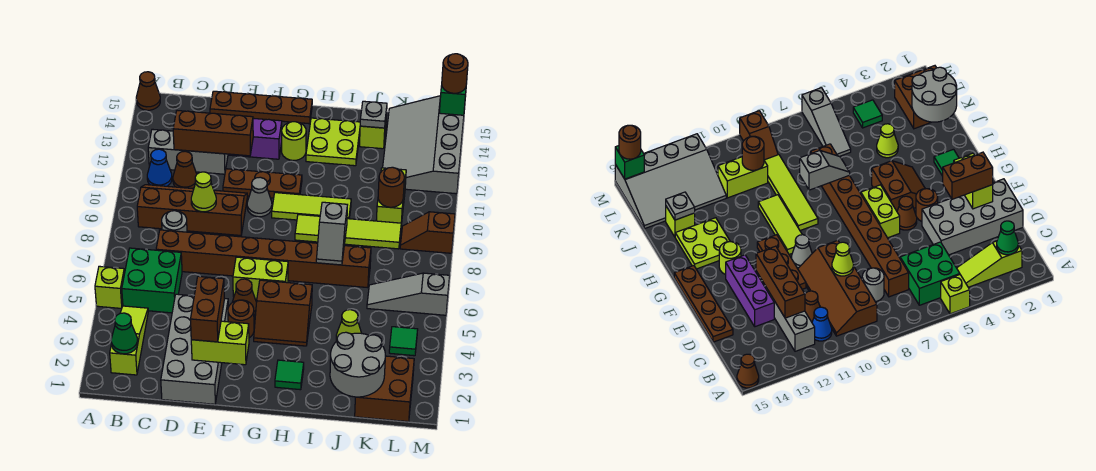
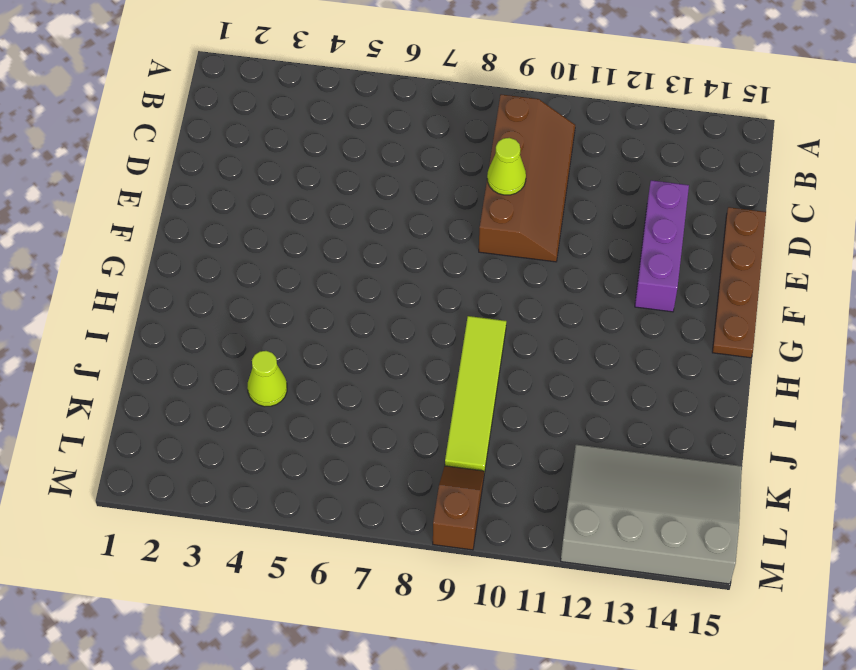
none -> lime brick A5 level 1
none -> brown cone A15 level 1
none -> lime slope B2:B4 level 1 top 2
none -> green brick B5:C6 level 1

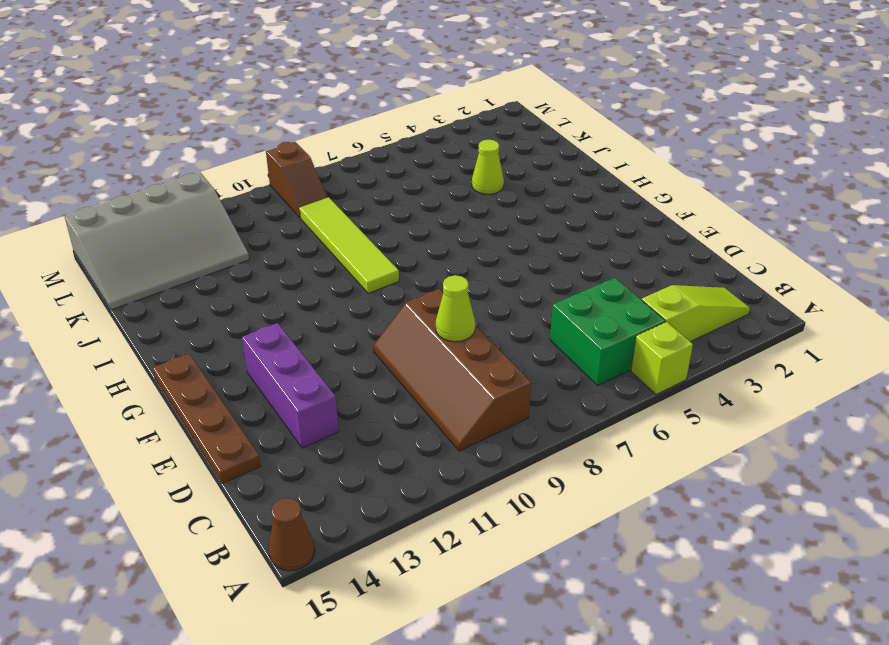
lime slope B2:B4 level 1 top 4 -> lime slope B2:B4 level 1 top 2
none -> blue cone B11 level 1
none -> grey brick B12:D12 level 1
none -> brown brick C7:J7 level 1
none -> grey round brick C8 level 1

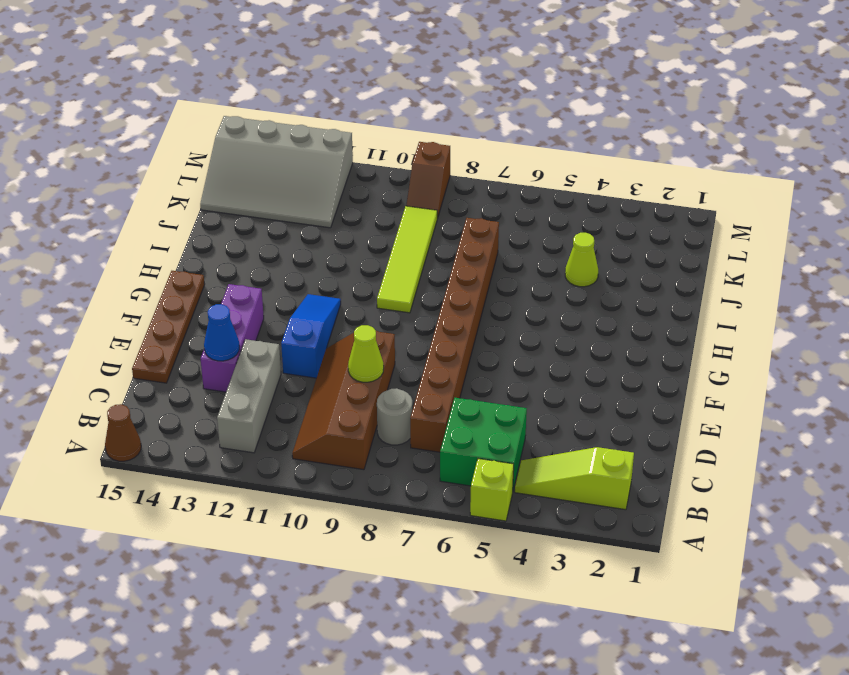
blue cone D13 level 2 -> blue cone B11 level 1
blue slope E11:G11 level 1 top E -> brown plate E11:G11 level 1
none -> brown cone C11 level 1
none -> grey brick D1:E4 level 1
none -> brown round brick F4 level 1
none -> brown cone F5 level 1

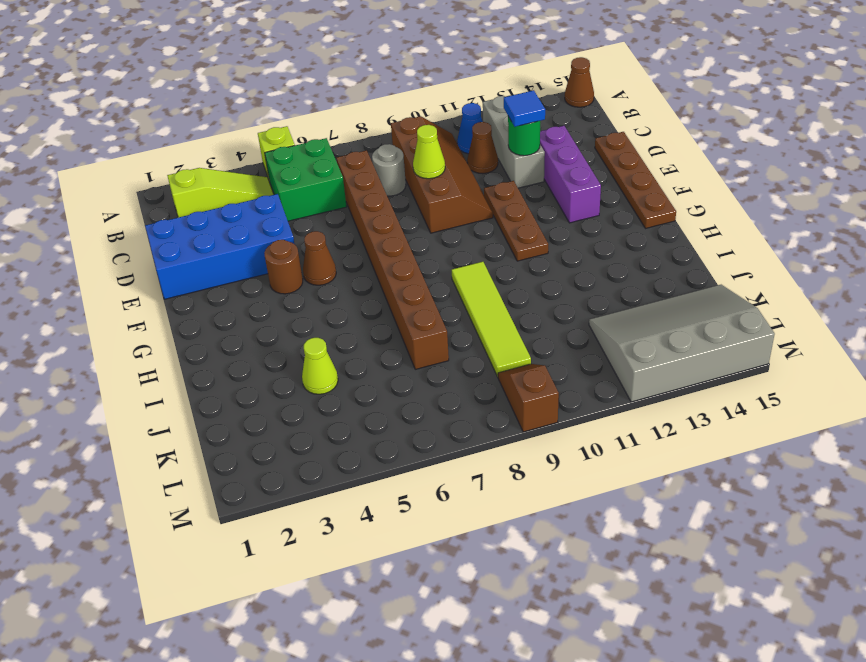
blue brick D1:E4 level 1 -> grey brick D1:E4 level 1
green round brick D12 level 2 -> brown brick C12:E12 level 2
blue tile D12 level 3 -> none
none -> lime brick F6:G6 level 1
none -> grey cone F10 level 1
none -> brown slope G4:H5 level 1 top 5
none -> lime tile G10:I10 level 1

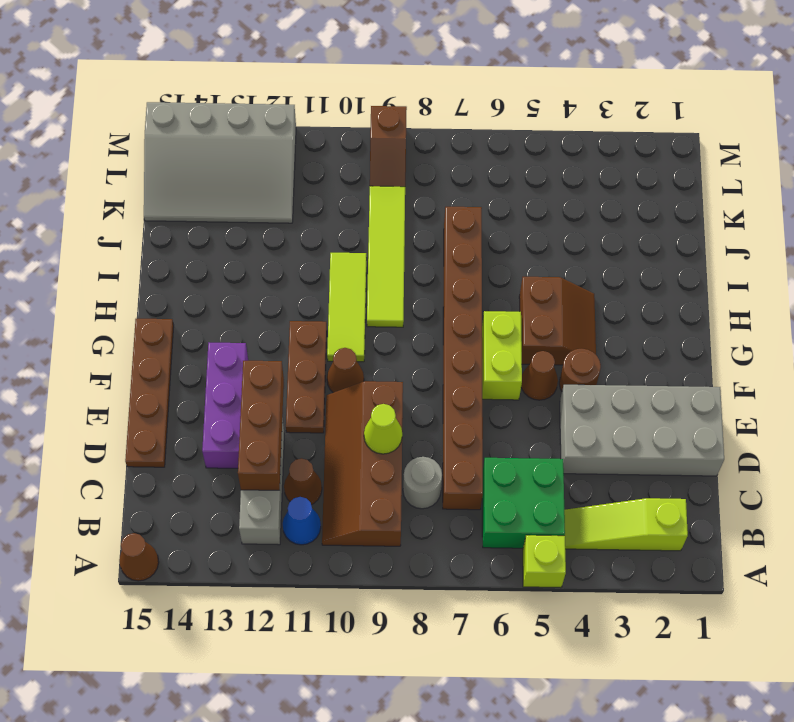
brown cone F10 level 1 -> grey cone F10 level 1
none -> lime round brick G13 level 1
none -> green tile H2 level 1
none -> lime plate H13:I14 level 1
none -> lime cone J4 level 1

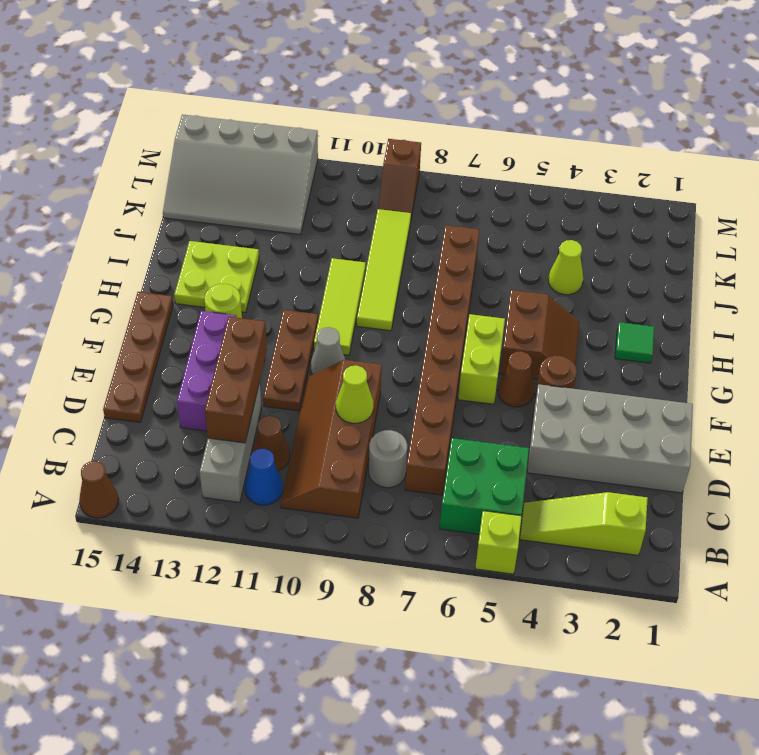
none -> lime brick J14 level 1
none -> brown brick K1:L2 level 1
none -> grey slope K6:M6 level 1 top M
none -> lime brick K10:K11 level 1

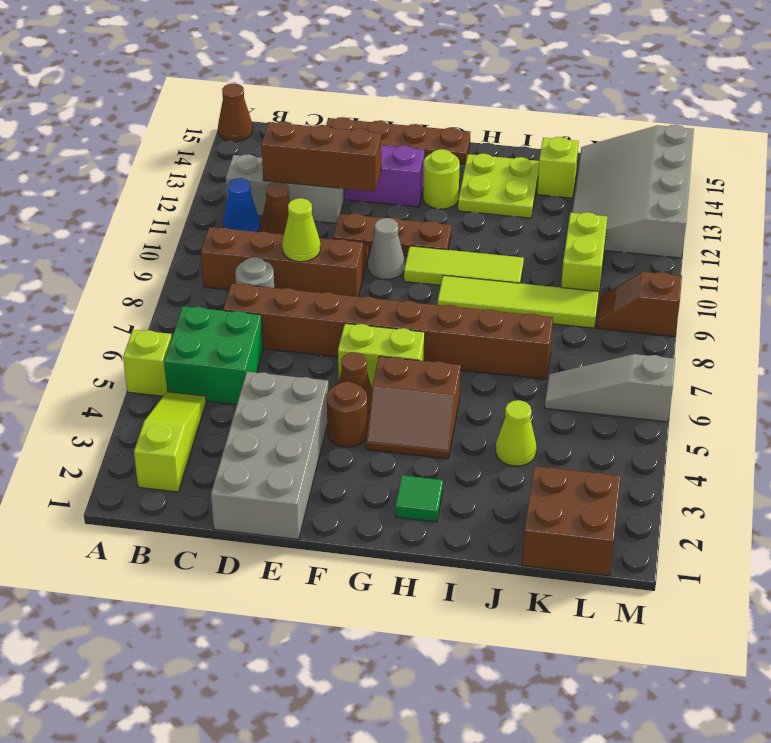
none -> green tile L4 level 1
none -> green cone B2 level 2
none -> lime brick E2:F2 level 2
none -> grey slope I7:I8 level 2 top 8

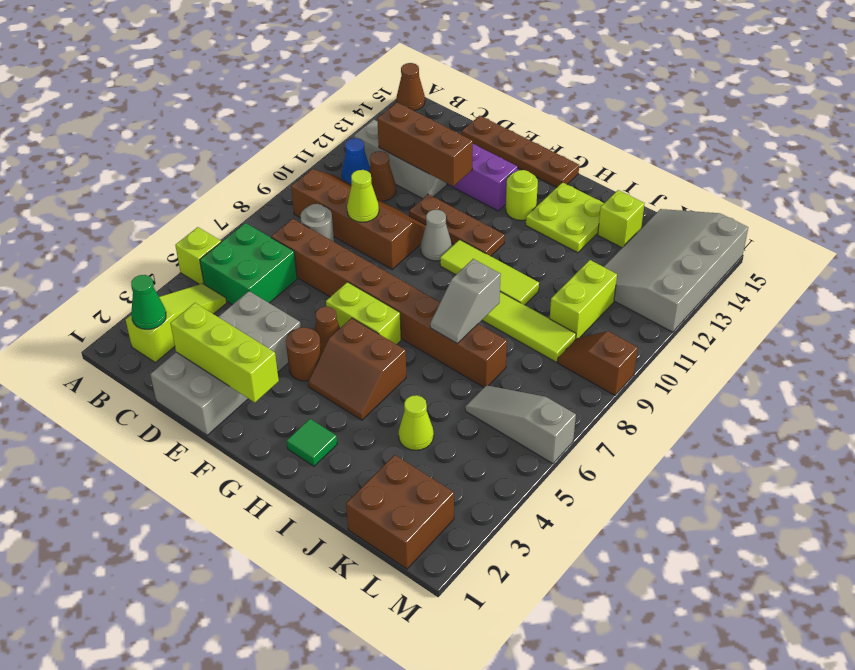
lime brick D2:F2 level 2 -> lime brick E2:F2 level 2
none -> green tile L4 level 1
none -> grey round brick J1:K2 level 2
none -> grey plate J14 level 2
none -> brown round brick K10 level 2

